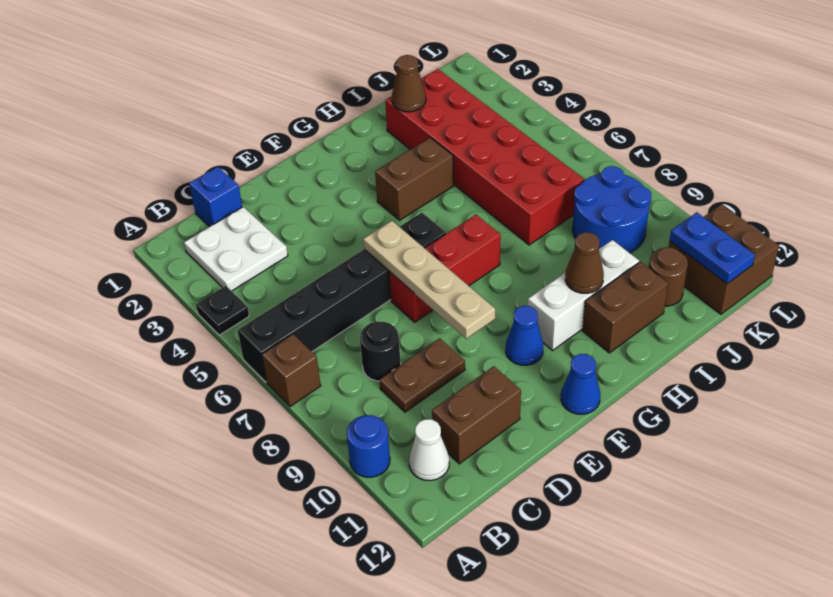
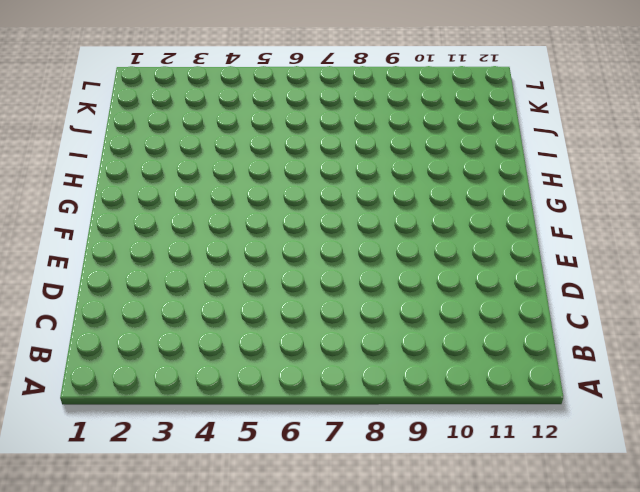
none -> black plate A4 level 1
none -> black brick A6:F6 level 1
none -> brown brick A7 level 1

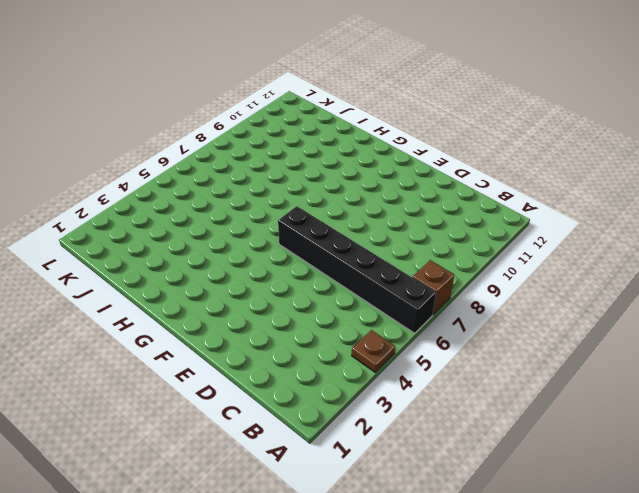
brown plate A4 level 1 -> black plate A4 level 1
none -> blue round brick A10 level 1
none -> white plate B2:C3 level 1
none -> white cone B11 level 1

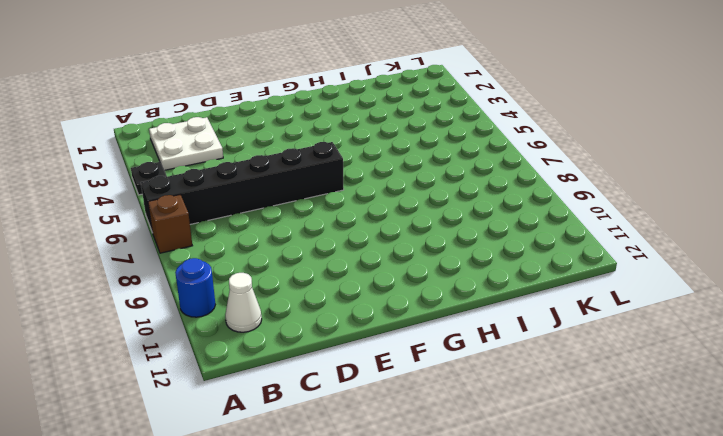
none -> blue brick C1 level 1
none -> black round brick C8 level 1
none -> brown plate C9:D9 level 1

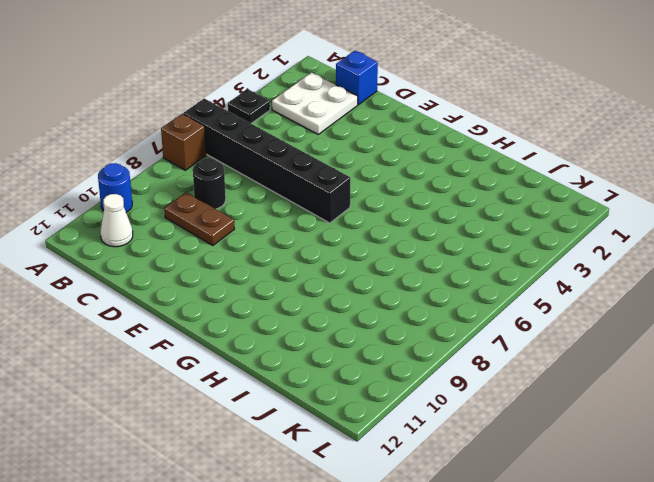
none -> brown brick C11:D11 level 1
none -> red brick E7:G7 level 1
none -> blue cone F10 level 1

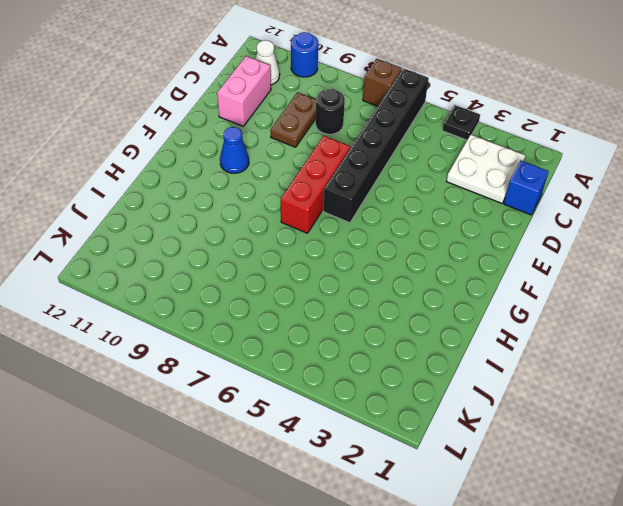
pink brick C11:D11 level 1 -> brown brick C11:D11 level 1
none -> blue cone F12 level 1
none -> brown brick G4:H4 level 1
none -> white brick G10:I10 level 1

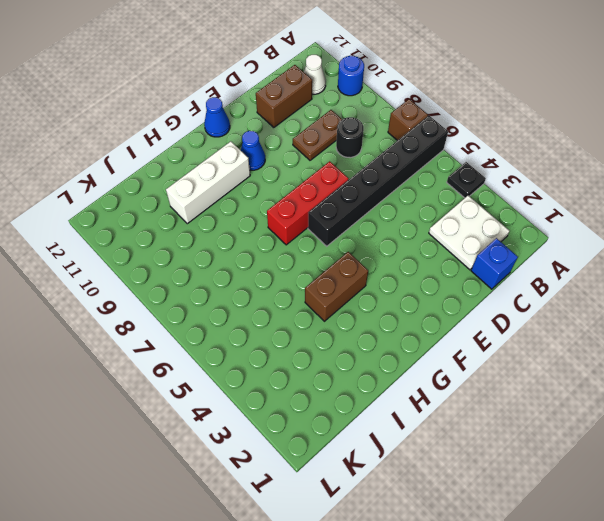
none -> brown brick H11:I11 level 1
none -> red brick I2:J7 level 1
none -> blue round brick J8:K9 level 1

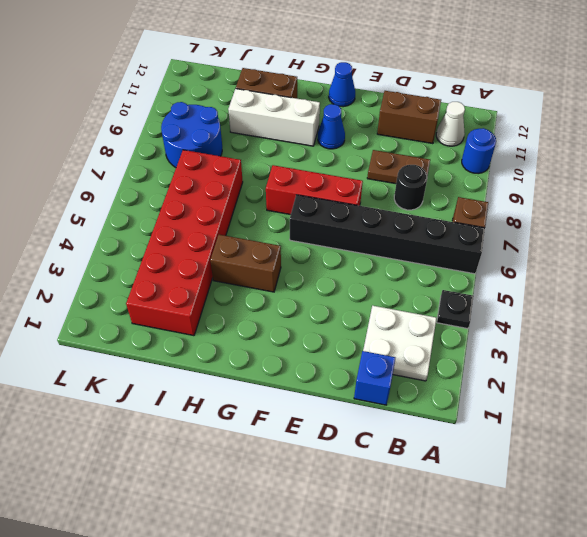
none -> brown round brick J11 level 1
none -> brown brick K11:L12 level 1
none -> tan plate E6:E9 level 2

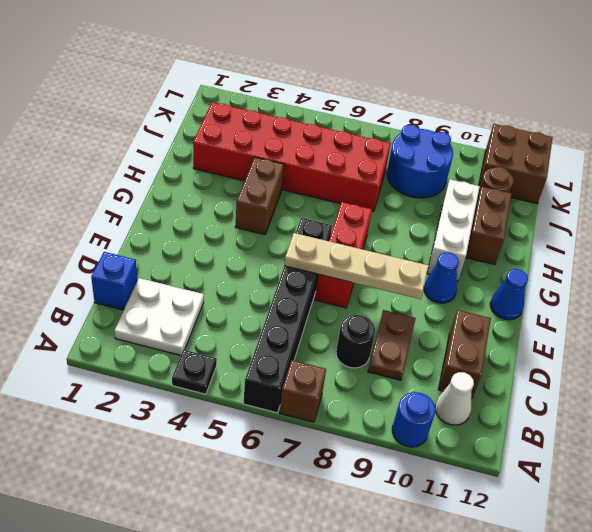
none -> brown cone H10 level 2
none -> brown cone I2 level 2
none -> blue plate K11:K12 level 2

